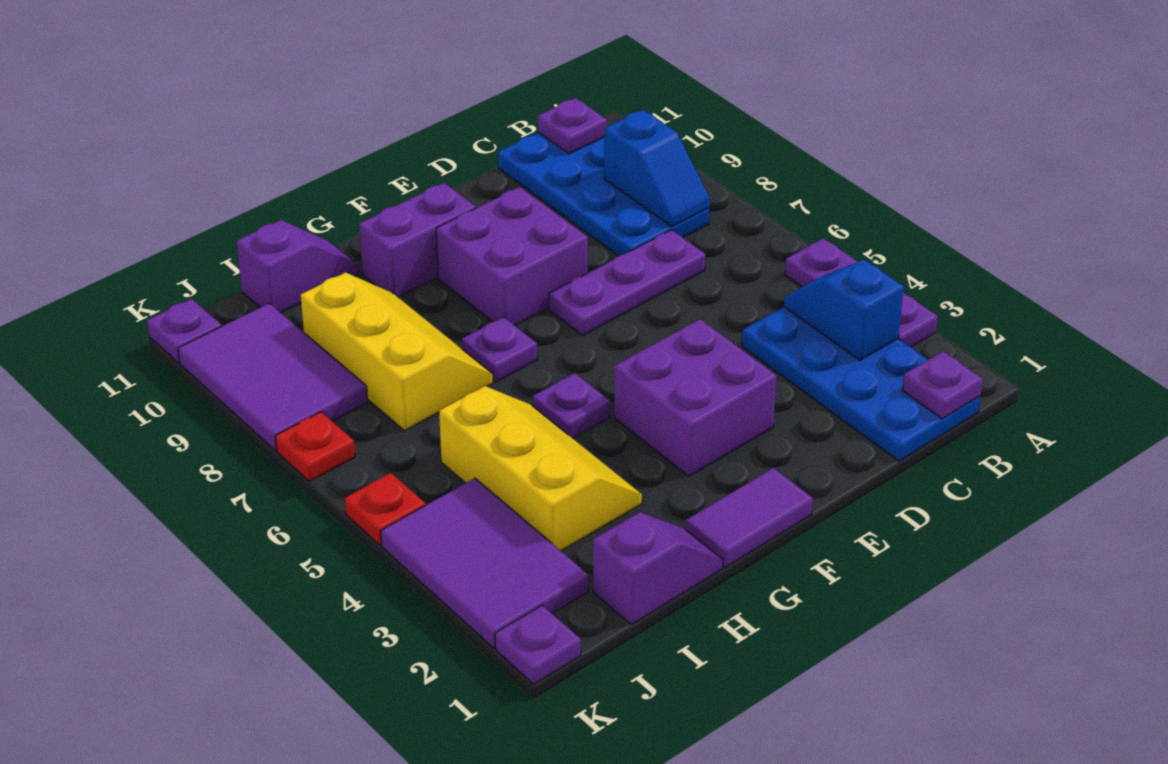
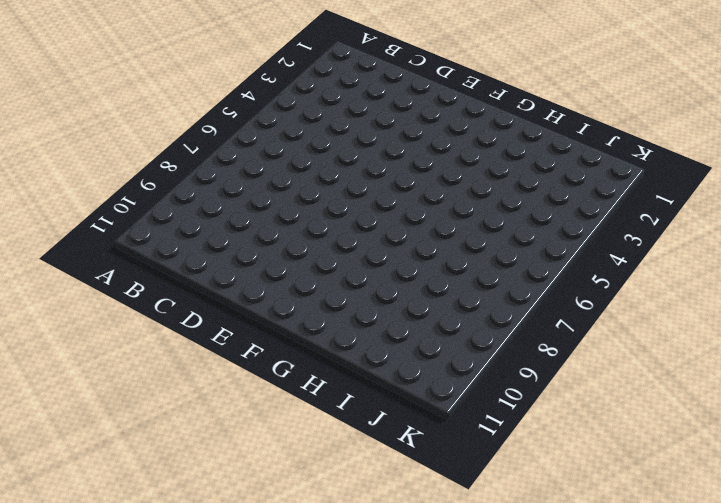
none -> purple plate A3:A5 level 1
none -> blue plate B1:C4 level 1
none -> blue plate B8:C11 level 1

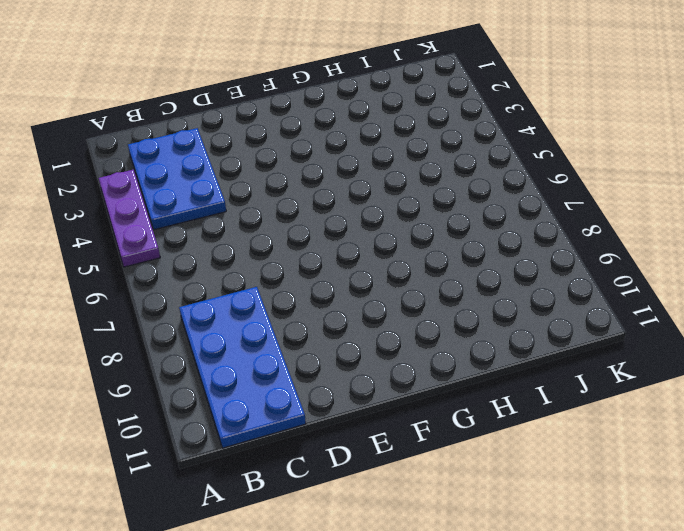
blue plate B2:C4 level 1 -> blue plate B1:C4 level 1
none -> purple plate C7:E7 level 1
none -> purple brick E3:F4 level 1
none -> purple brick E8:F9 level 1

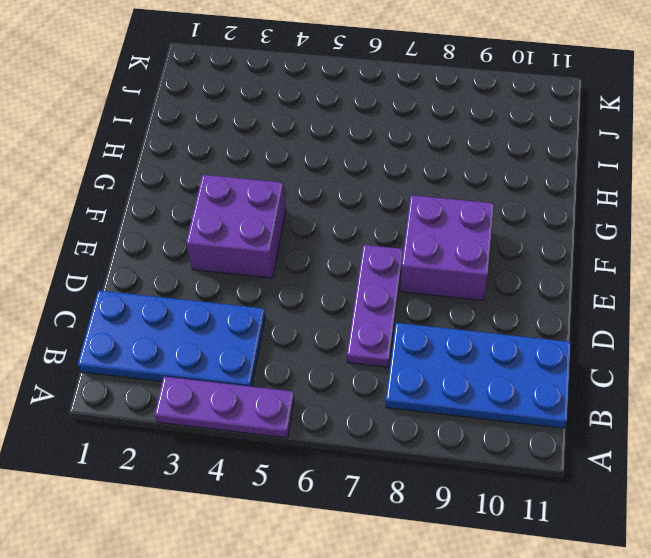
none -> purple tile F1:G1 level 1
none -> purple brick F10:G10 level 1
none -> purple plate G5 level 1

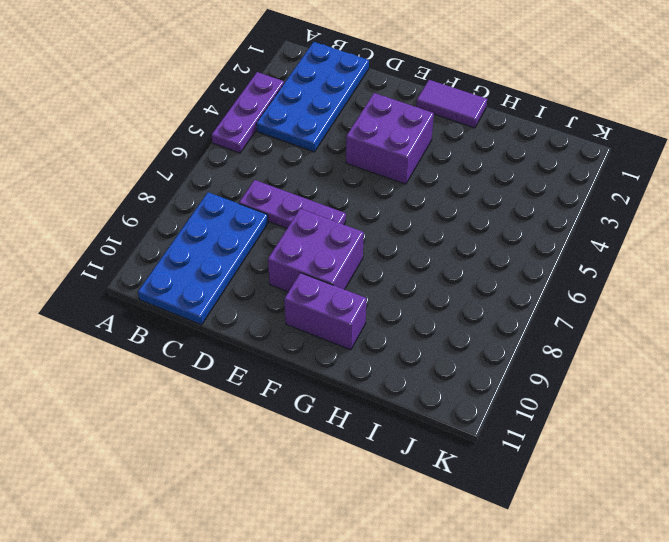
none -> purple plate G5 level 1
none -> purple plate G7 level 1
none -> purple slope H1:I1 level 1 top I

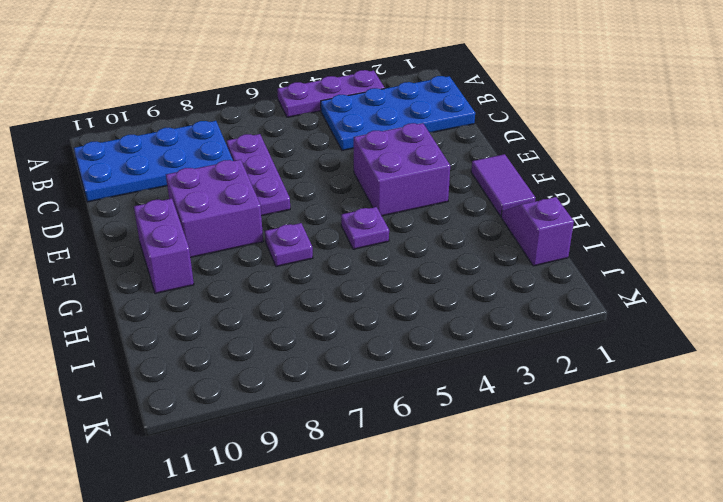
none -> yellow slope H3:I5 level 1 top I
none -> yellow slope H7:I9 level 1 top I
none -> purple slope H11:I11 level 1 top I

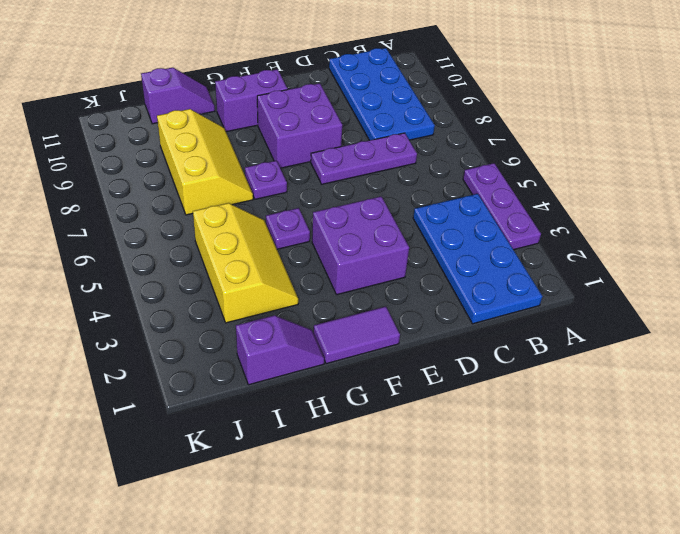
none -> purple tile J2:K4 level 1
none -> purple tile J8:K10 level 1
none -> purple plate K1 level 1

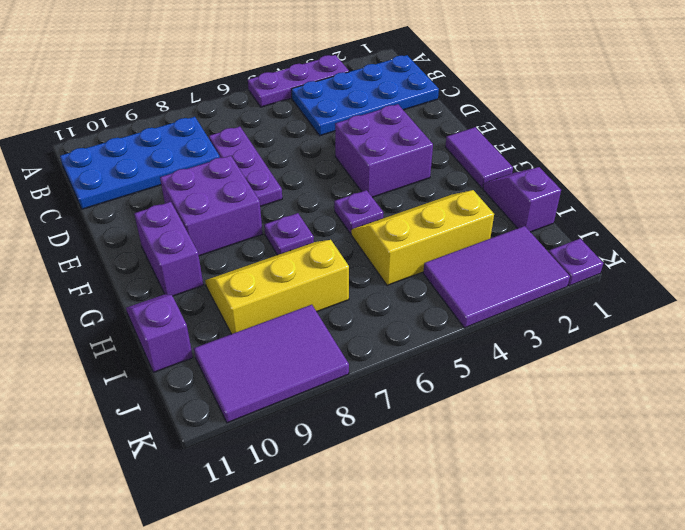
none -> red plate K5 level 1
none -> red plate K7 level 1
none -> purple plate K11 level 1

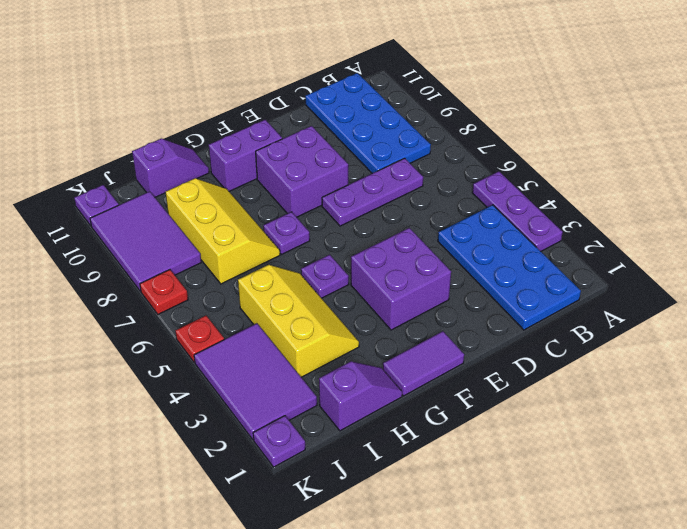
none -> purple plate B1 level 2
none -> blue slope B3:B4 level 2 top 3
none -> blue slope B8:B9 level 2 top 9

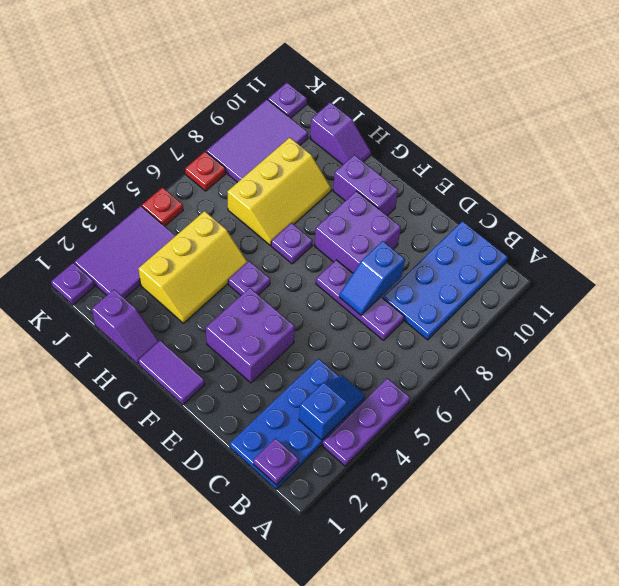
blue slope D7:D8 level 2 top 8 -> blue slope B8:B9 level 2 top 9
none -> purple plate B11 level 2

